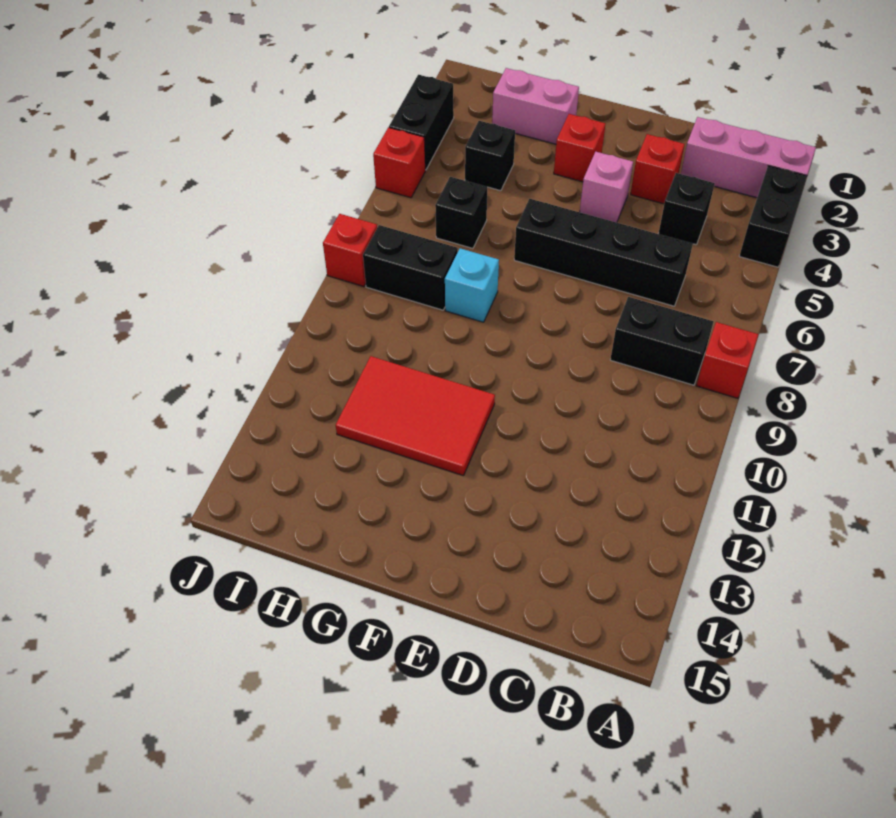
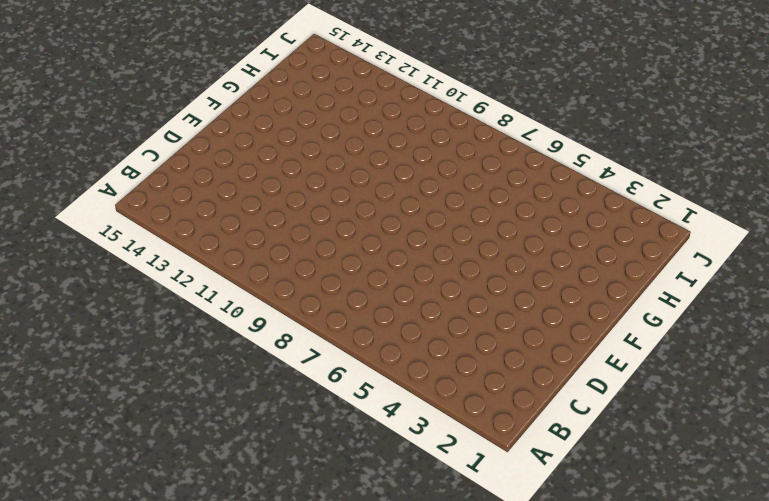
none -> pink brick A2:C2 level 1
none -> black brick A3:A4 level 1
none -> red brick A8 level 1

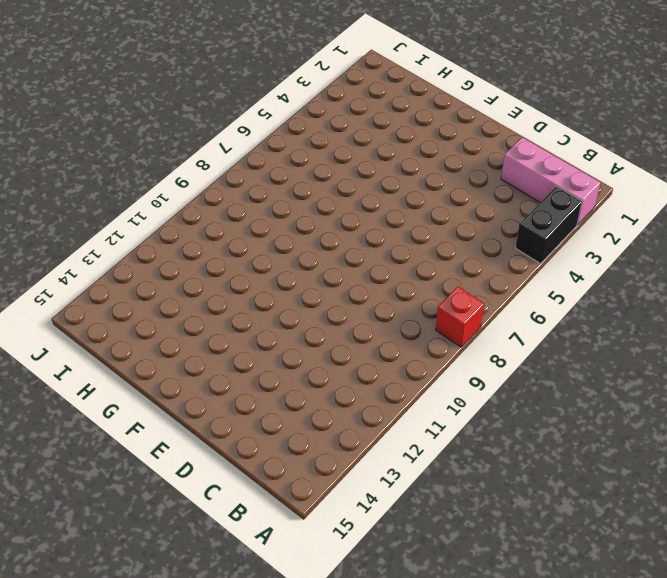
none -> black brick B8:C8 level 1
none -> black brick C4 level 1
none -> black brick C6:F6 level 1

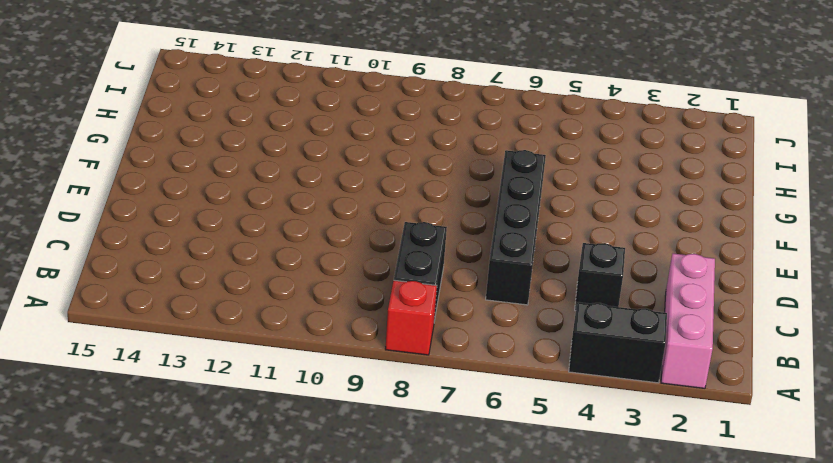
none -> red brick D3 level 1
none -> pink brick E4 level 1
none -> red brick F3 level 1

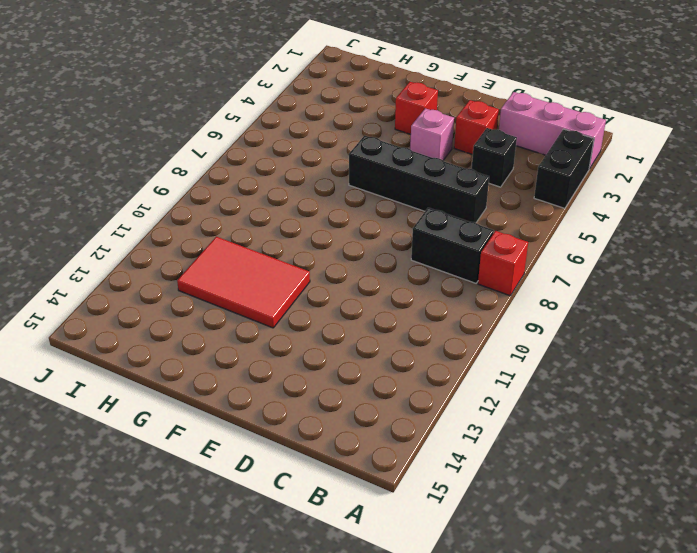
none -> pink brick G2:H2 level 1
none -> cyan brick G8 level 1
none -> black brick H4 level 1

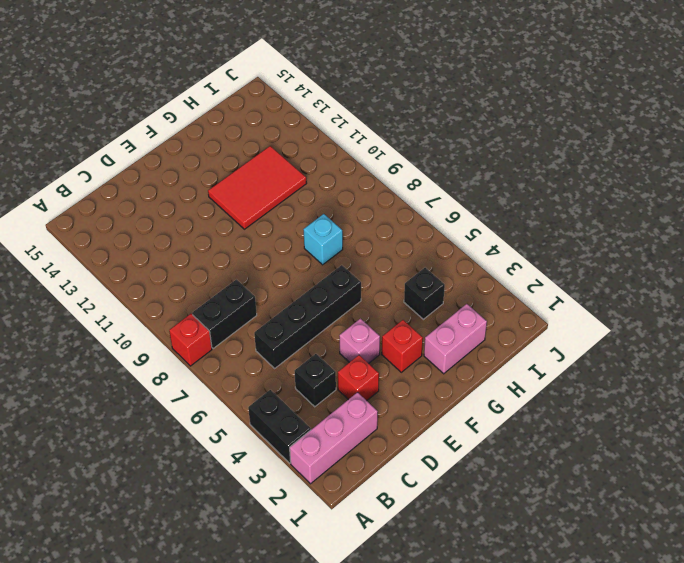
none -> black brick H6 level 1
none -> black brick H8:I8 level 1
none -> black brick J3:J4 level 1

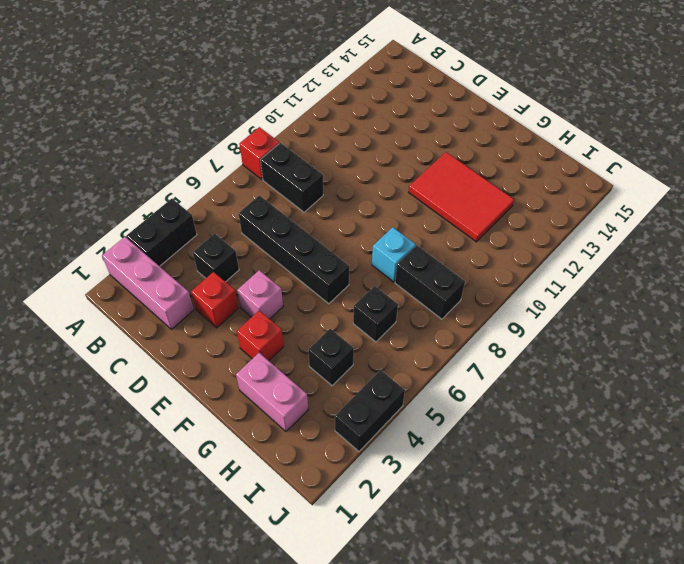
none -> red brick J5 level 1
none -> red brick J8 level 1

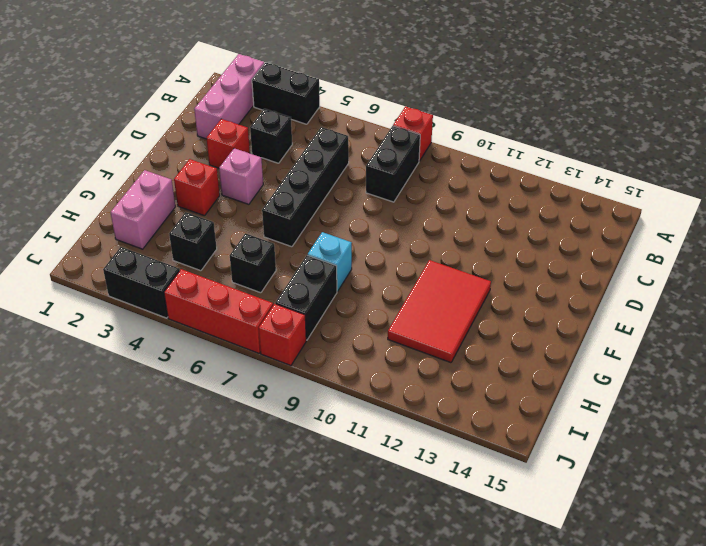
red brick J5:J7 level 1 -> red brick J5 level 1

